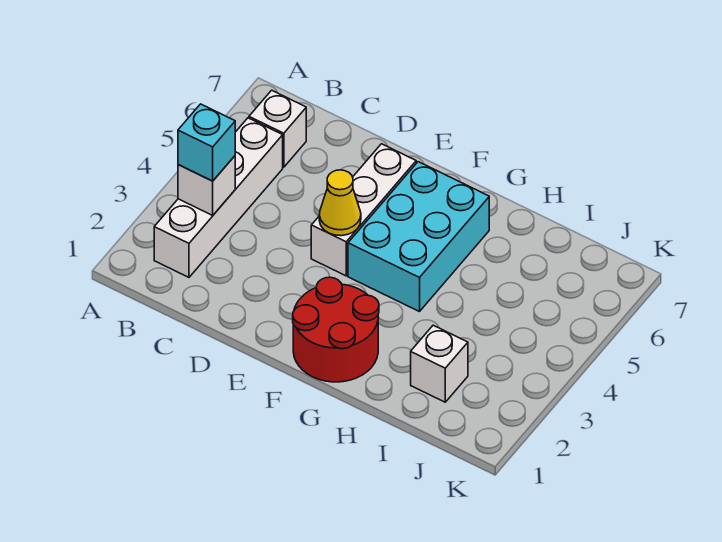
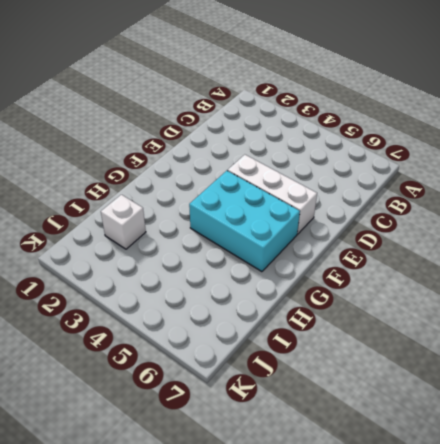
none -> white brick B2:B5 level 1
none -> white brick B6 level 1

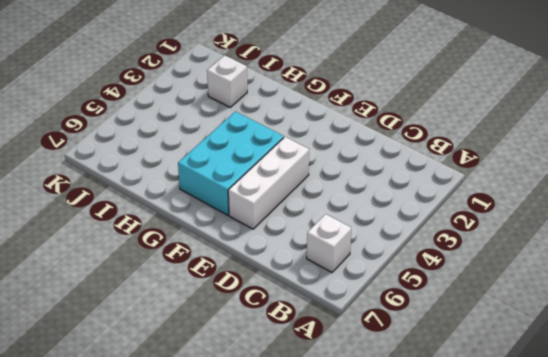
none -> white brick B2:B5 level 1
none -> red round brick F1:G2 level 1

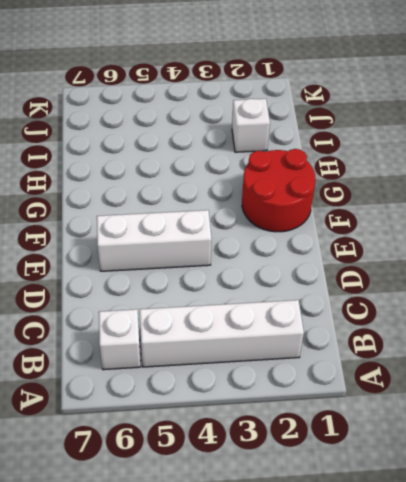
none -> cyan brick F4:G6 level 1
none -> white brick B3 level 2

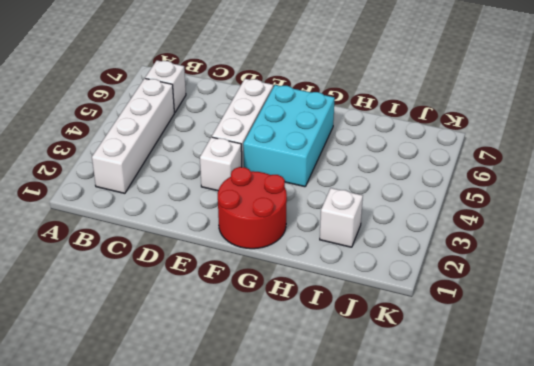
white brick E3 level 1 -> white brick B3 level 2
none -> yellow cone E4 level 2
none -> cyan brick B3 level 3

